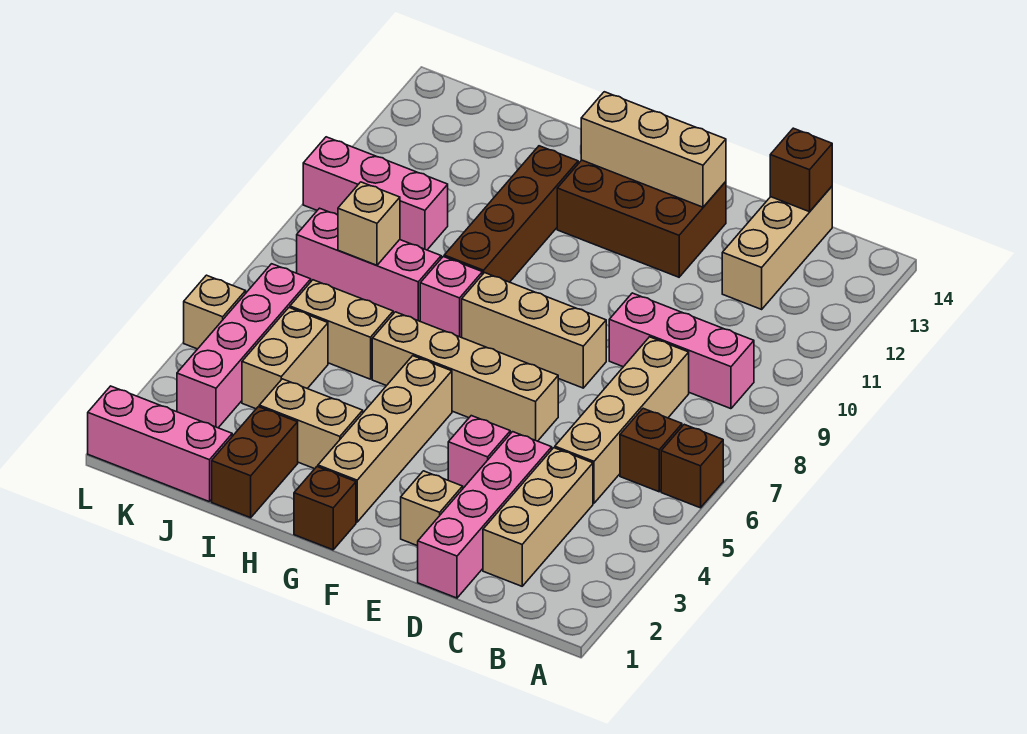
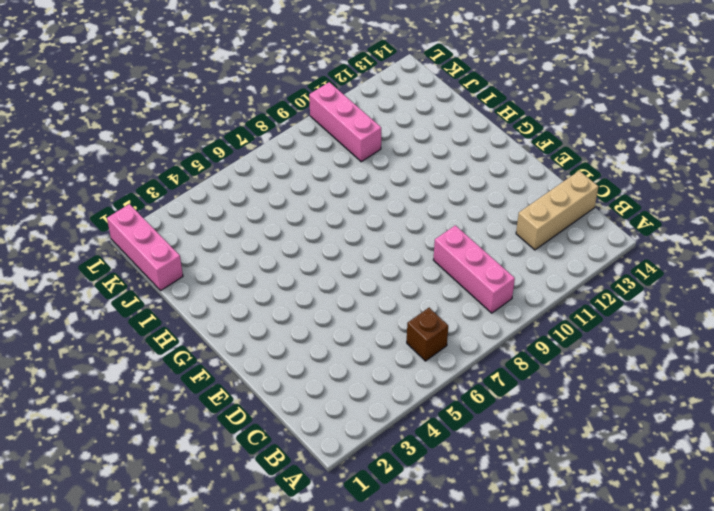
none -> brown brick A6 level 1
none -> tan brick C2:C4 level 1
none -> tan brick C5:C8 level 1

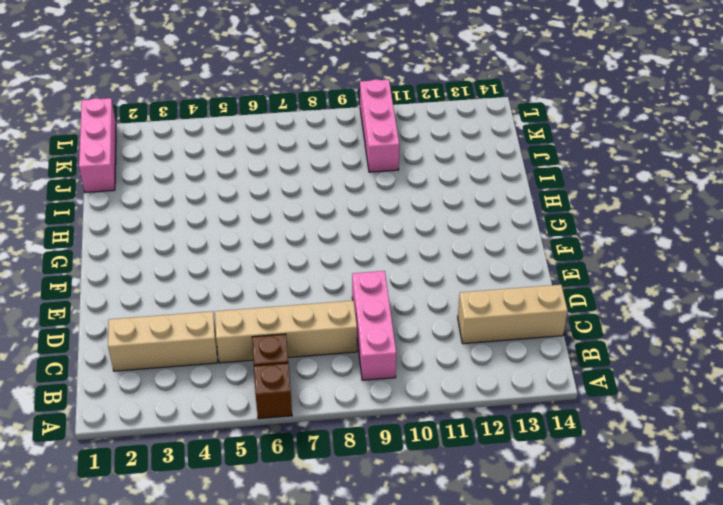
none -> pink brick D1:D4 level 1
none -> tan brick E2 level 1
none -> pink brick E4 level 1

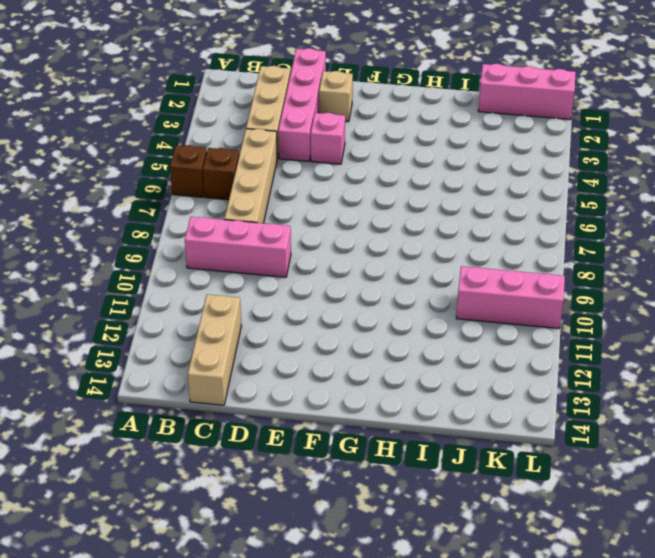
none -> tan brick E6:H6 level 1
none -> tan brick E8:G8 level 1
none -> brown brick E12:G13 level 1

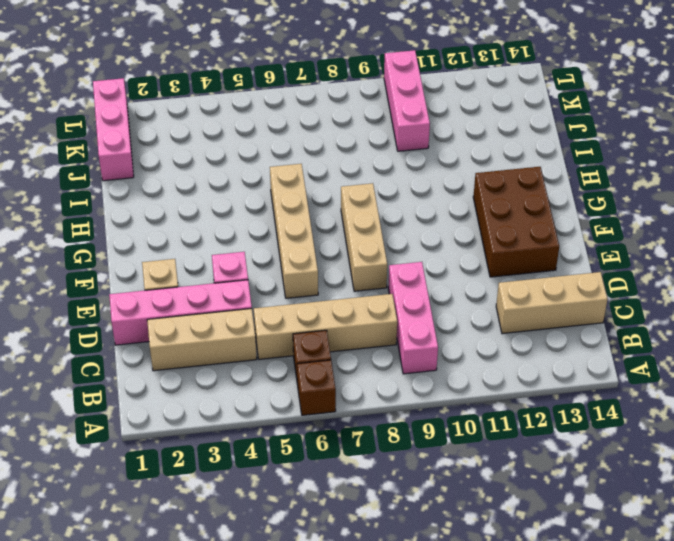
none -> brown brick G1 level 1
none -> tan brick G2:G5 level 1
none -> tan brick H3:I3 level 1

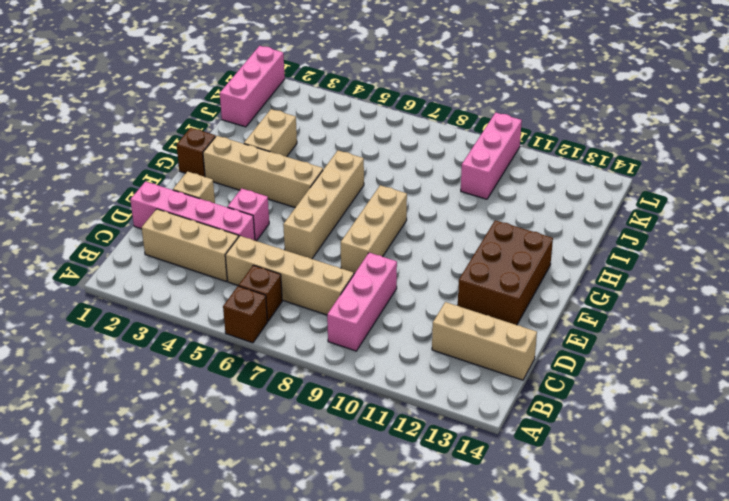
none -> pink brick H8 level 1
none -> brown brick H9:H12 level 1
none -> brown brick I1:I2 level 1

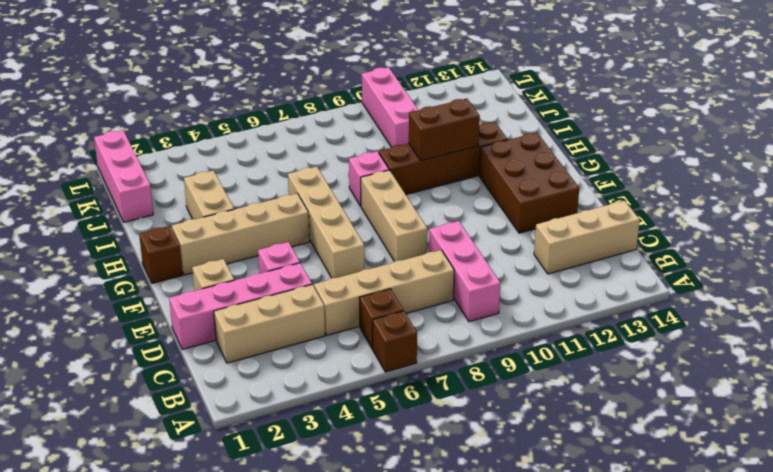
brown brick H10:H11 level 2 -> brown brick I1:I2 level 1
none -> tan brick I6:J6 level 1
none -> pink brick I8:K8 level 1
none -> tan brick J4:J5 level 1

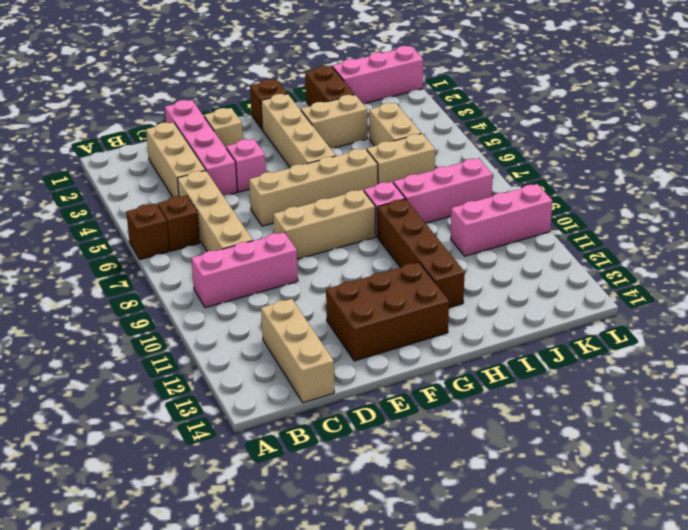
none -> pink brick K3:K6 level 1
none -> tan brick L5 level 1
none -> brown brick C14 level 2

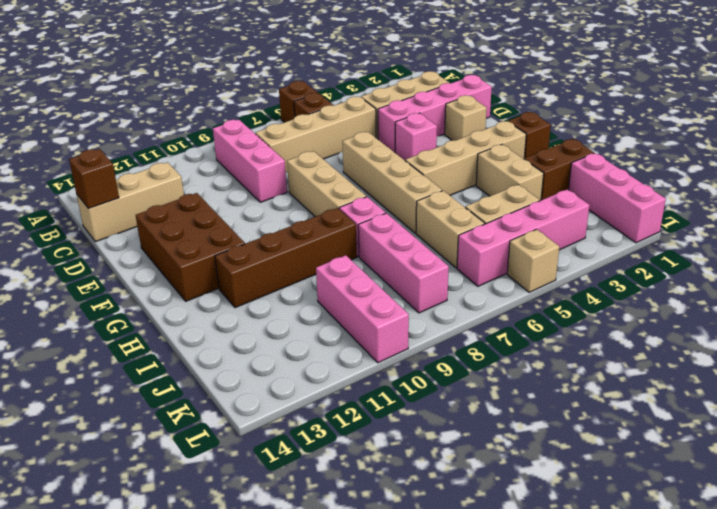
none -> tan brick E13:G13 level 2
none -> tan brick J8 level 2

